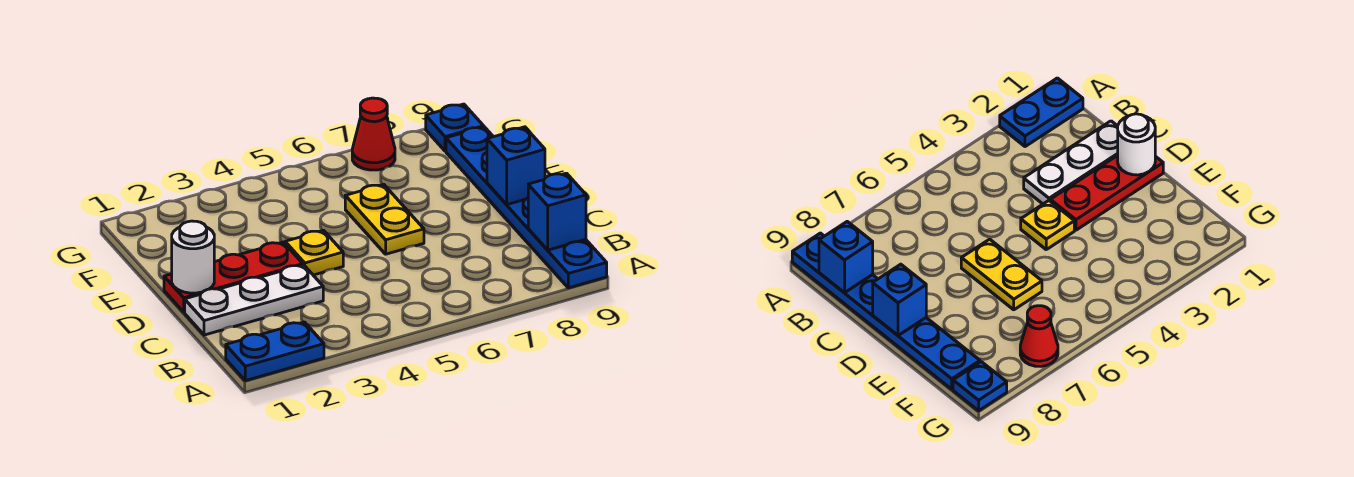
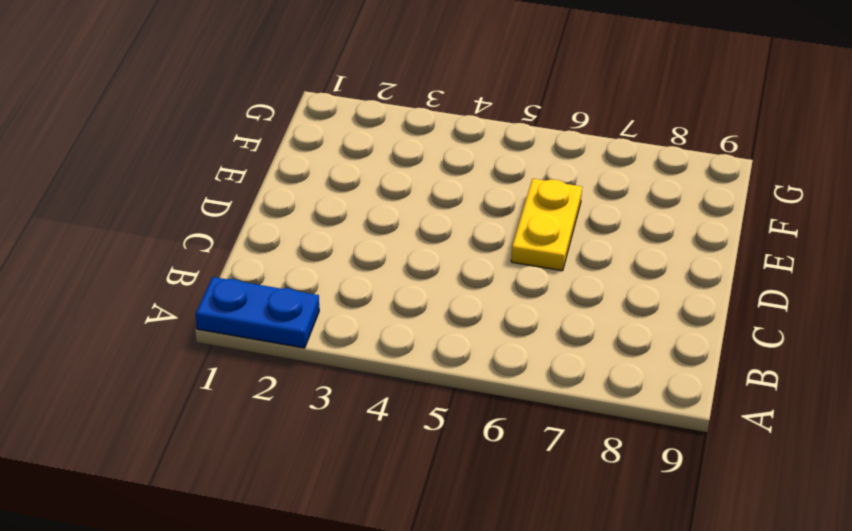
none -> blue plate A9:F9 level 1
none -> white plate C1:C3 level 1

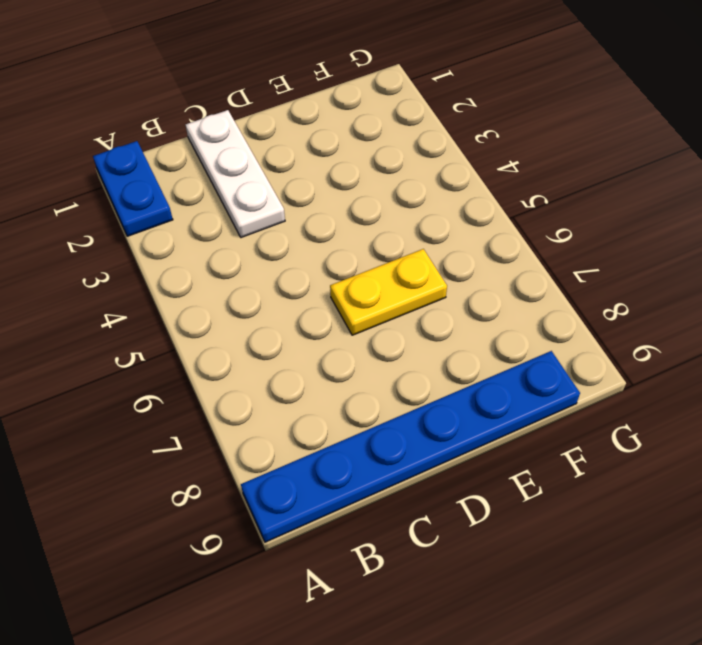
none -> red plate D1:D3 level 1
none -> yellow plate D4 level 1

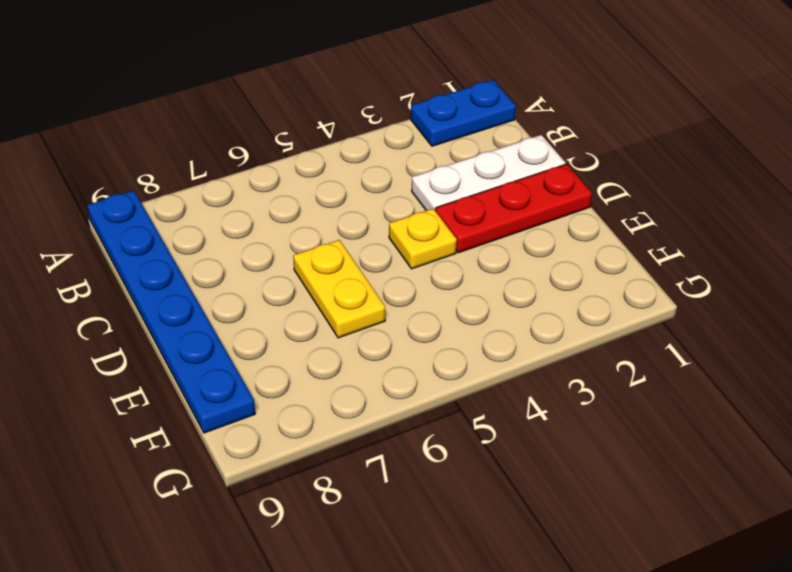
none -> red cone G7 level 1
none -> blue plate G9 level 1

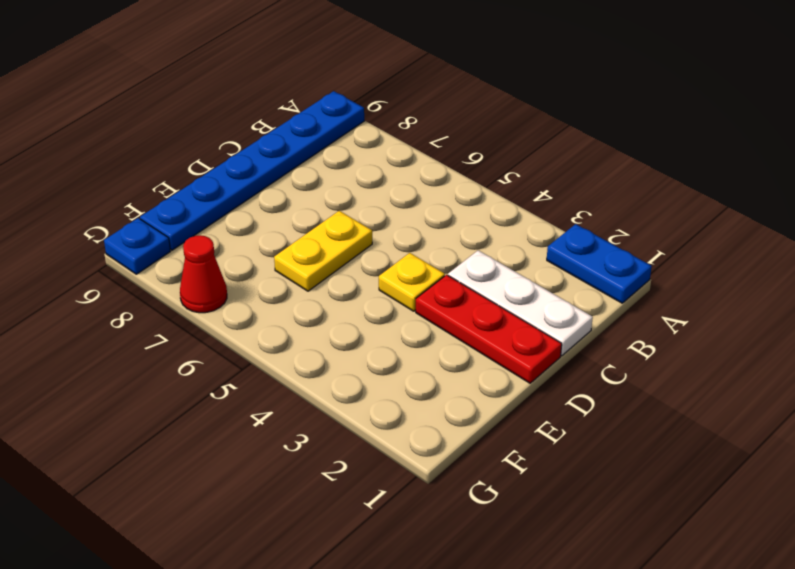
none -> blue brick B9 level 2
none -> white round brick D1 level 2

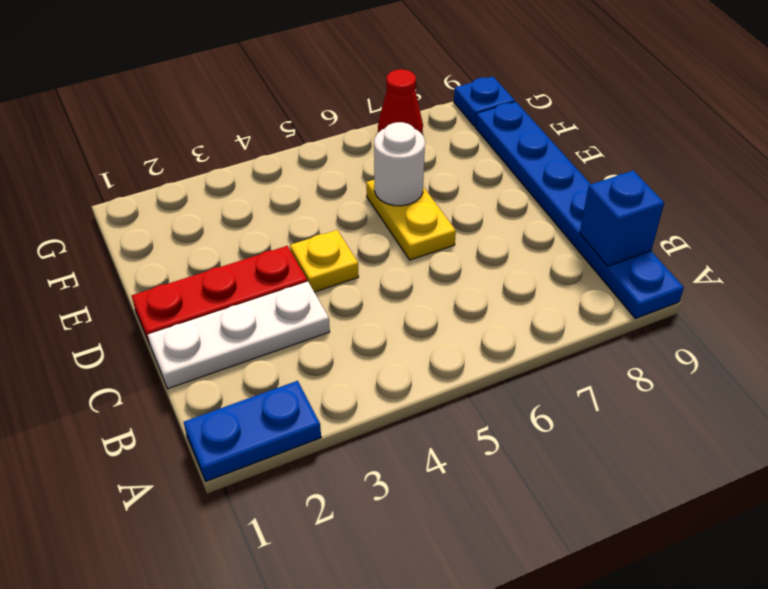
white round brick E6 level 2 -> white round brick D1 level 2
none -> blue brick D9 level 2

